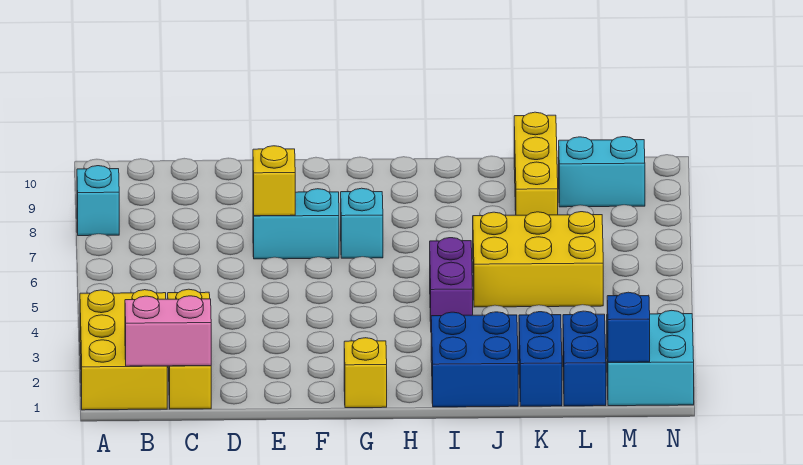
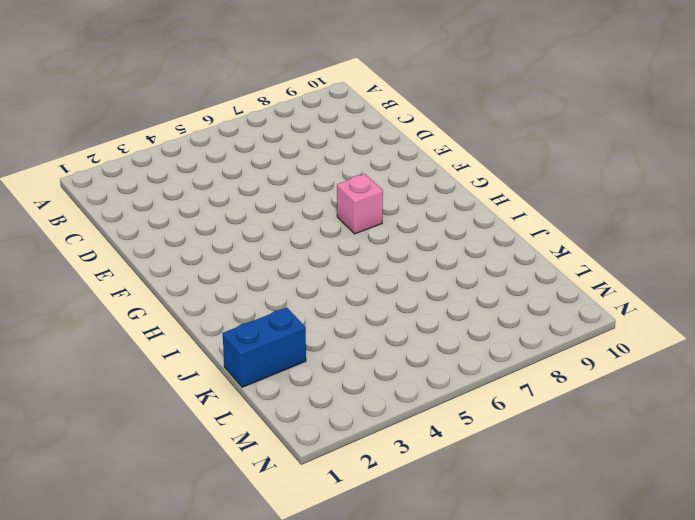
pink brick G7 level 1 -> cyan brick G7 level 1
none -> yellow brick A1:B3 level 1
none -> cyan brick A8 level 1
none -> yellow brick C1:C3 level 1

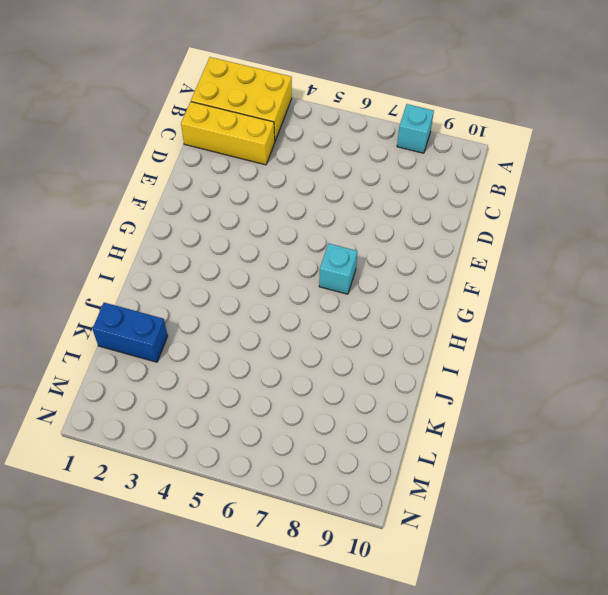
none -> cyan brick E7:F7 level 1
none -> yellow brick G1 level 1
none -> blue brick I1:J2 level 1

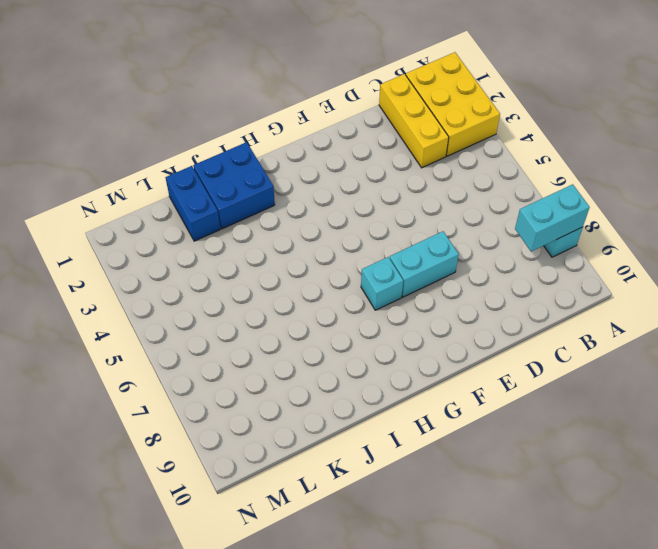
cyan brick A8:B8 level 2 -> cyan brick L9:M9 level 1
none -> yellow brick G1 level 1
none -> purple brick I4:I5 level 1
none -> yellow brick J5:L6 level 1

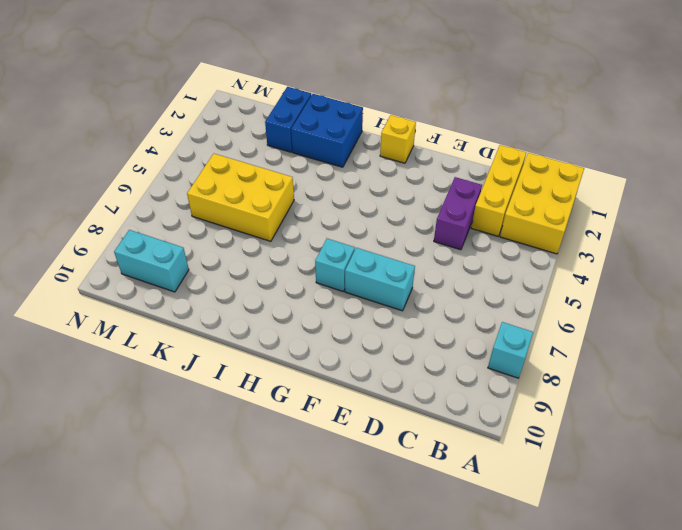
purple brick D3:D4 level 1 -> purple brick I4:I5 level 1
none -> yellow brick K8:K10 level 1
none -> blue brick L1:L2 level 1
none -> cyan brick M1:N2 level 1

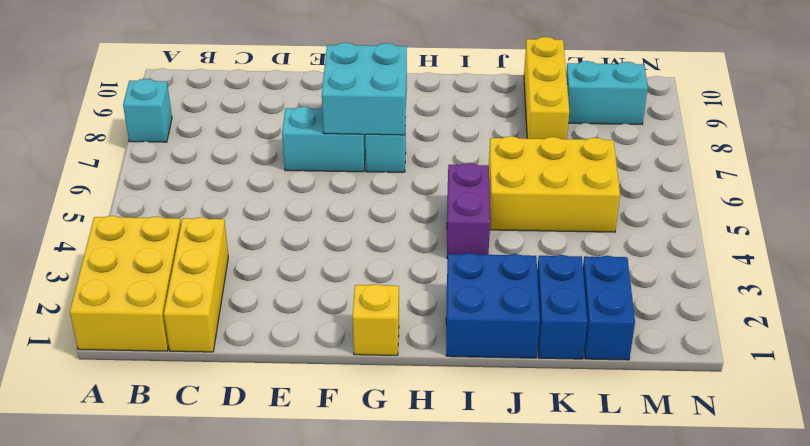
cyan brick F7:G8 level 2 -> cyan brick M1:N2 level 1
none -> pink brick B1:C1 level 2
none -> yellow brick E7 level 2
none -> blue brick M1 level 2

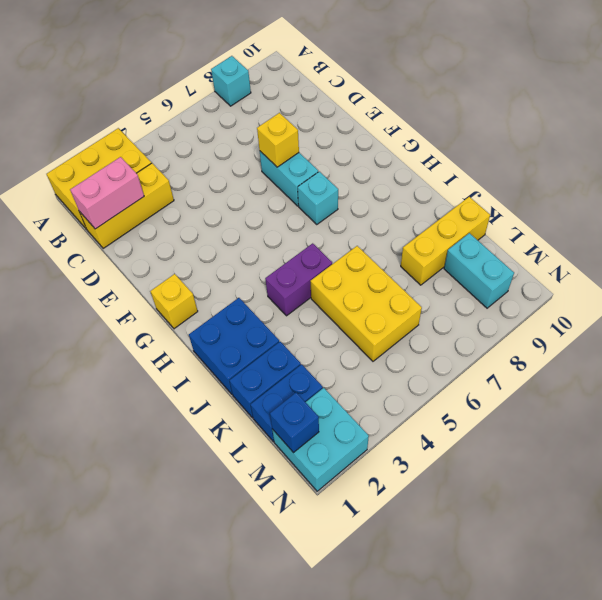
pink brick C1:C2 level 2 -> pink brick B1:C1 level 2

